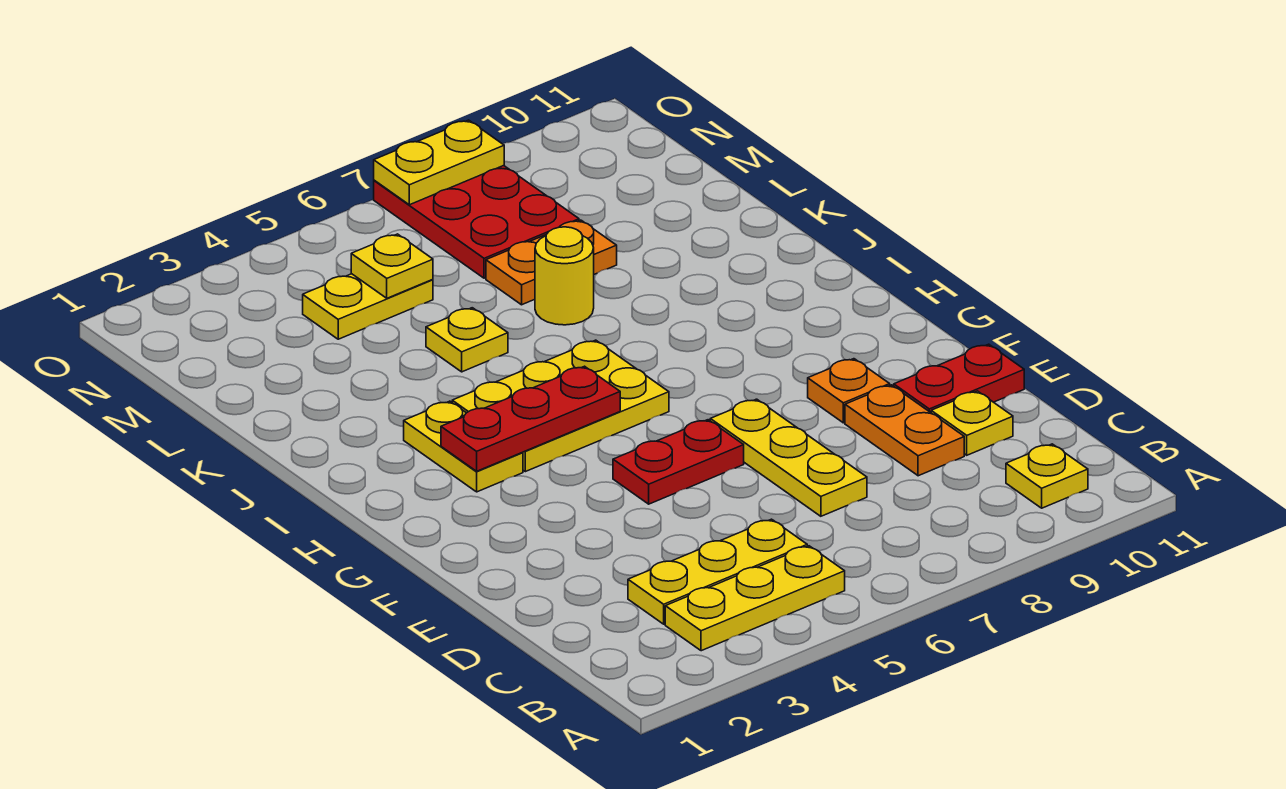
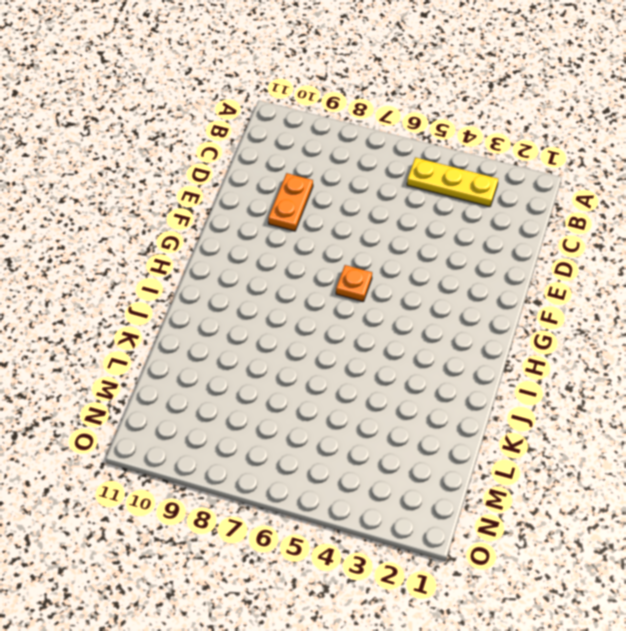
orange plate G6 level 1 -> orange plate F9 level 1
none -> yellow plate B10 level 1
none -> yellow plate C3:C5 level 1
none -> yellow plate D7:F7 level 1

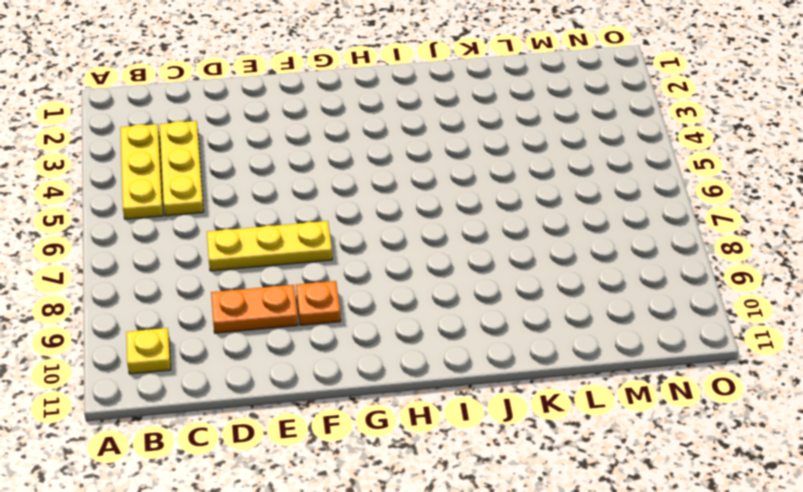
none -> yellow plate D10 level 1
none -> red plate E10:E11 level 1
none -> red plate F5:F6 level 1

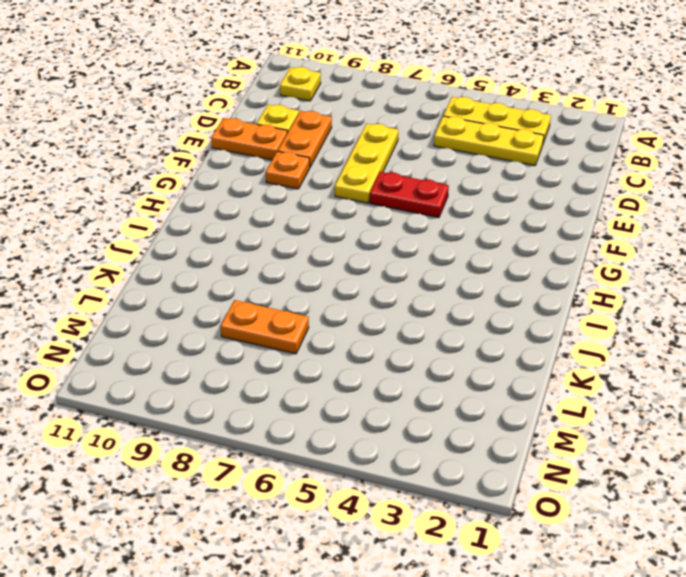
orange plate E10:E11 level 1 -> red plate E10:E11 level 1
none -> yellow plate H3:I3 level 1
none -> yellow plate H4:I6 level 1
none -> yellow plate K5 level 1

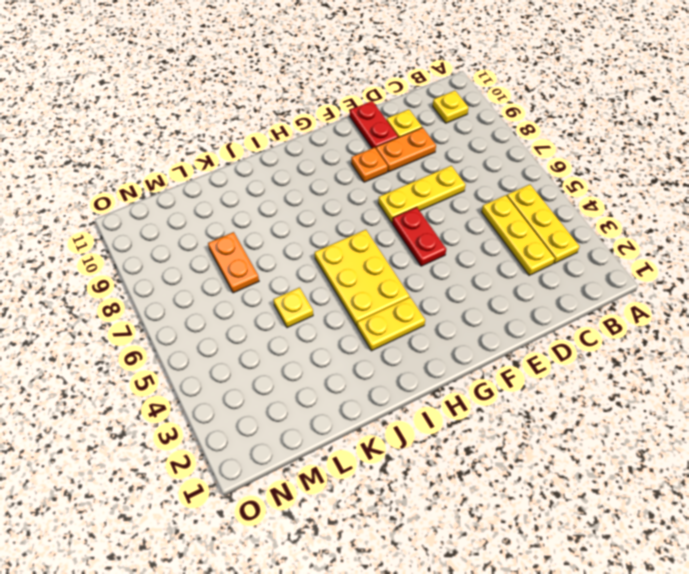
none -> yellow round brick K7 level 1
none -> yellow plate M4:M5 level 1
none -> red plate M7:O8 level 1

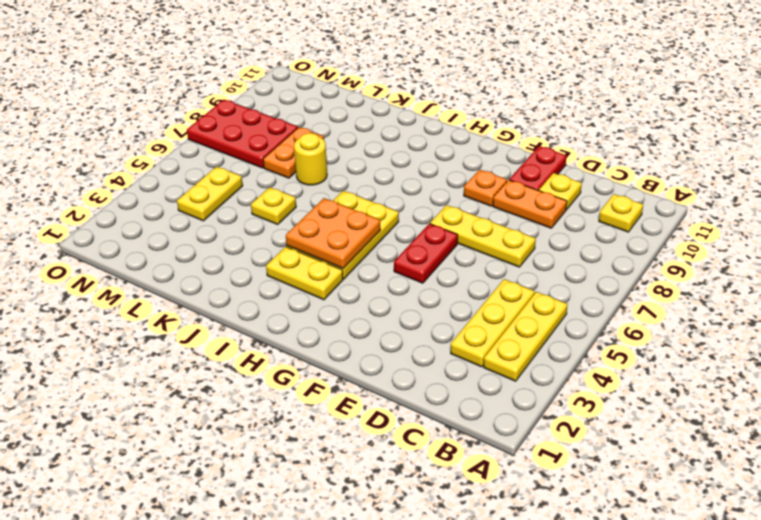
orange plate H4:I5 level 2 -> red plate H3:H5 level 2
none -> yellow plate M5 level 2
none -> yellow plate O7:O8 level 2

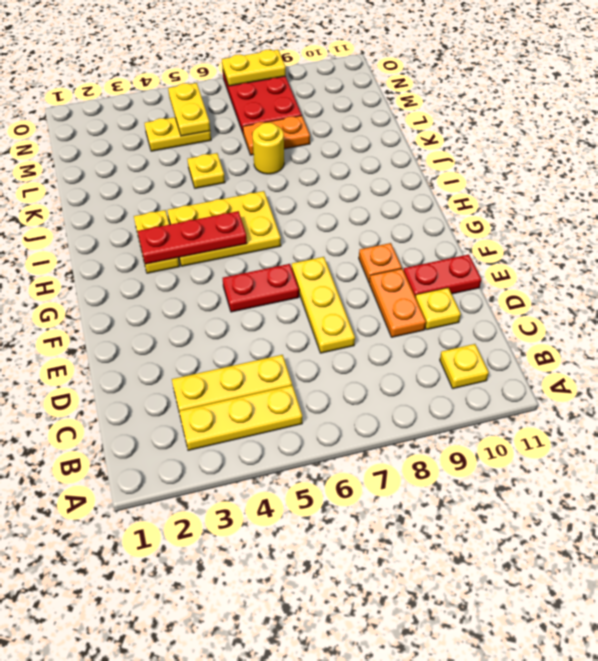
yellow plate M5:N5 level 2 -> yellow plate M5 level 2

